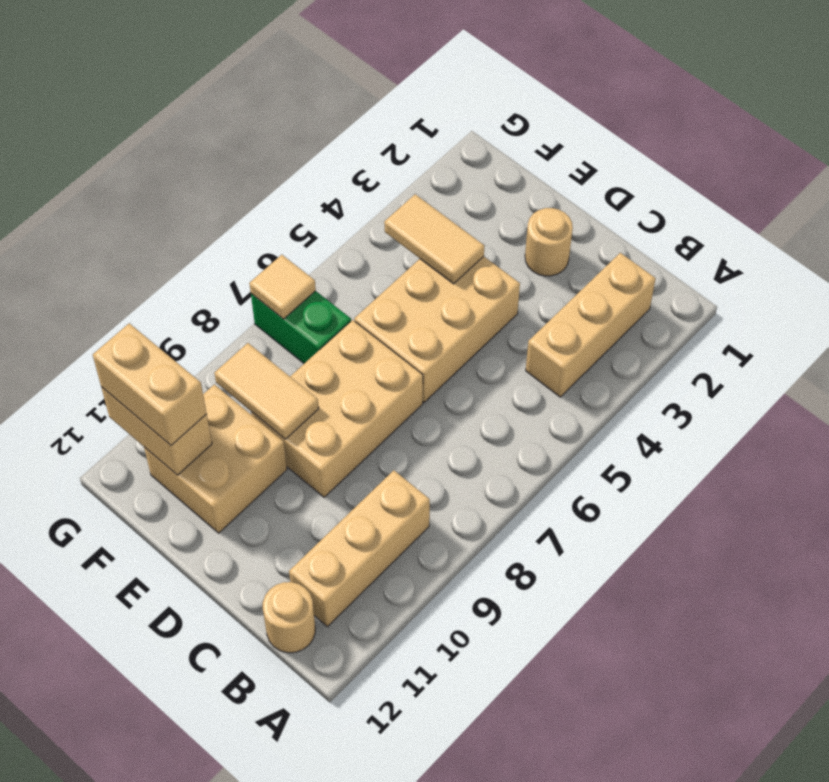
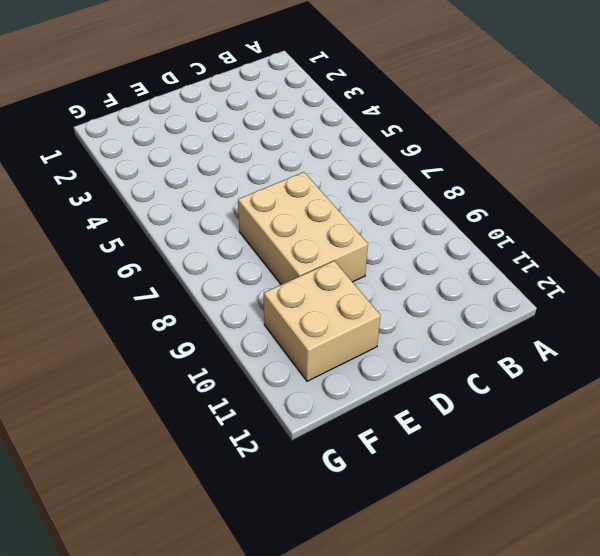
none -> tan brick B2:B4 level 1
none -> tan brick B9:B11 level 1
none -> tan round brick B12 level 1

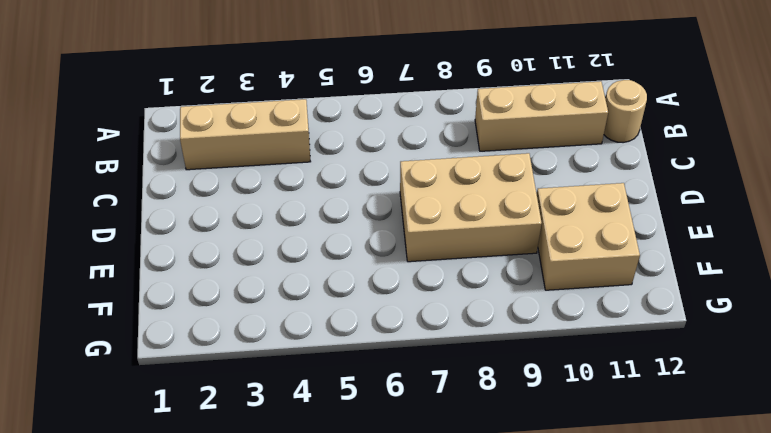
none -> tan round brick D2 level 1
none -> tan brick D4:E6 level 1
none -> green brick F7:G7 level 1

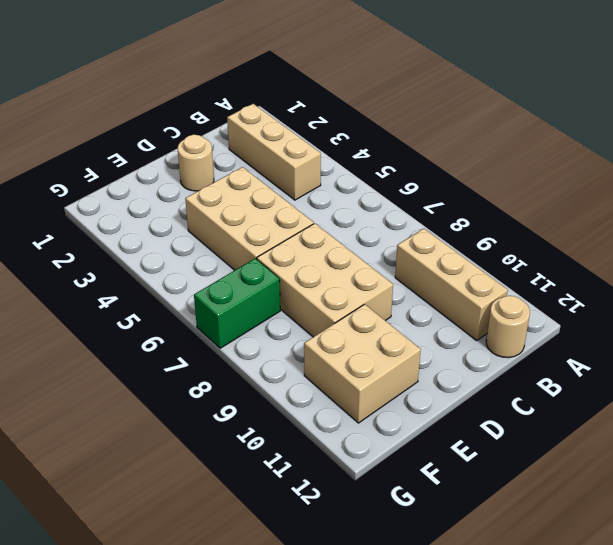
none -> tan tile E4:F4 level 2
none -> tan tile E9:F9 level 2
none -> tan brick F11:G11 level 2

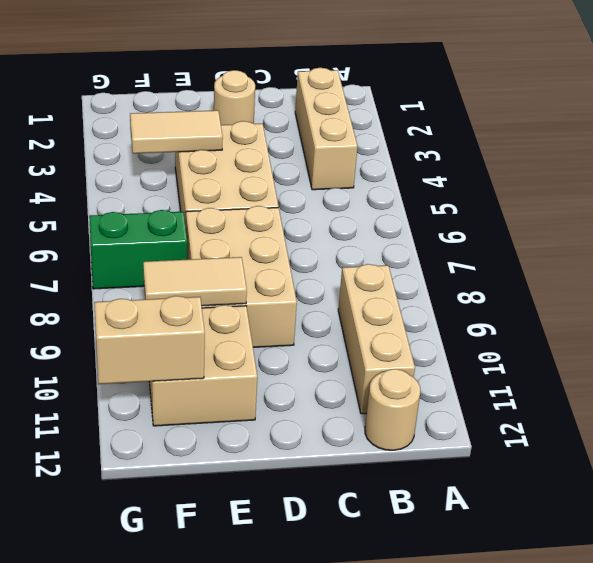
none -> tan tile G7 level 2
none -> tan brick F11:G11 level 3

